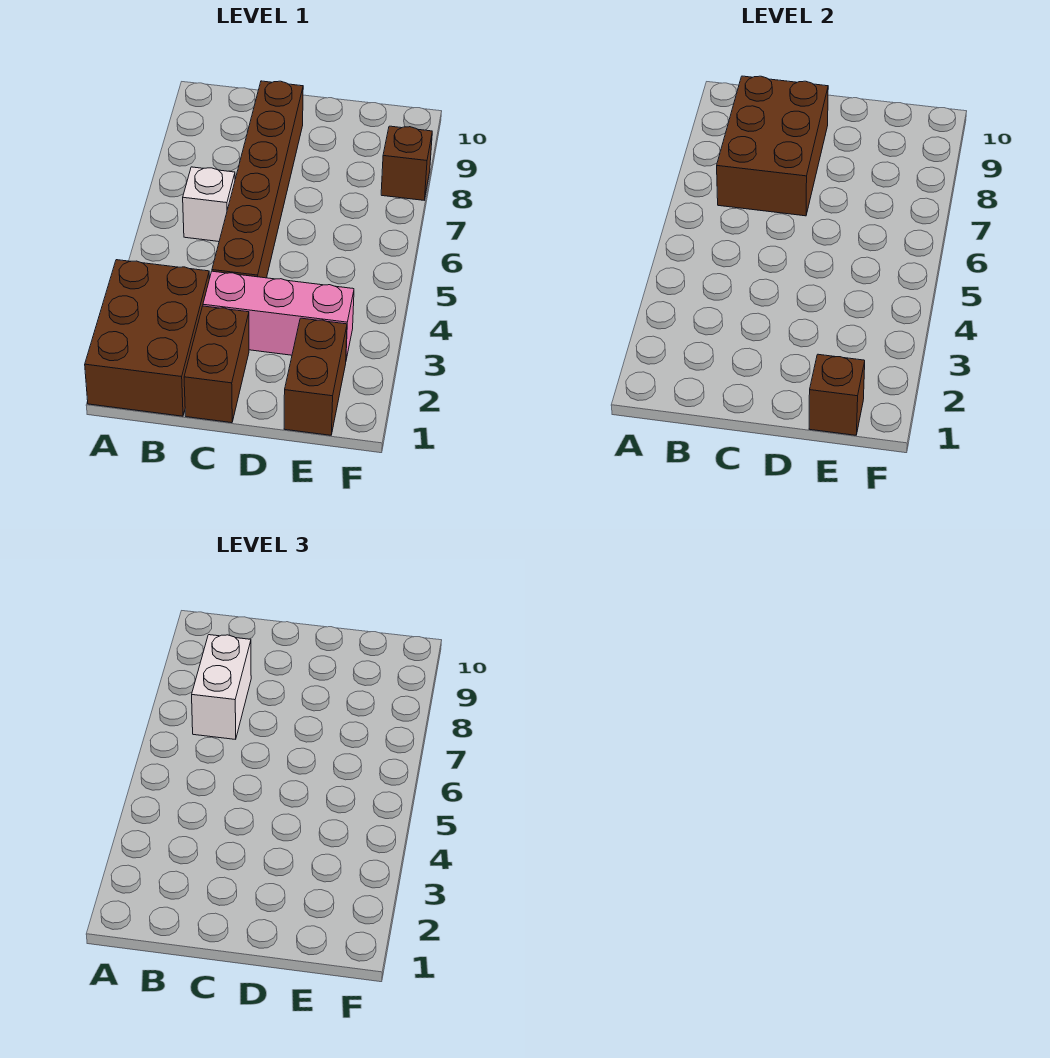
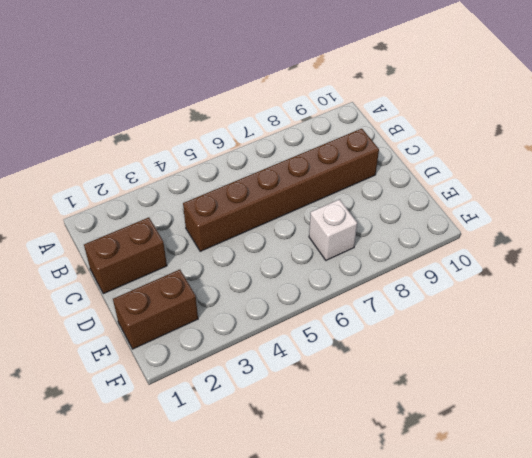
white brick E7 level 1 -> white brick B6 level 1
none -> brown brick A1:B3 level 1
none -> pink brick C3:E3 level 1

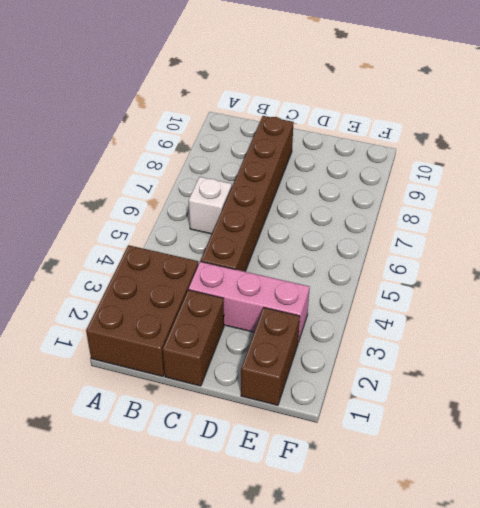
none -> brown brick F8 level 1
none -> brown brick B7:C9 level 2

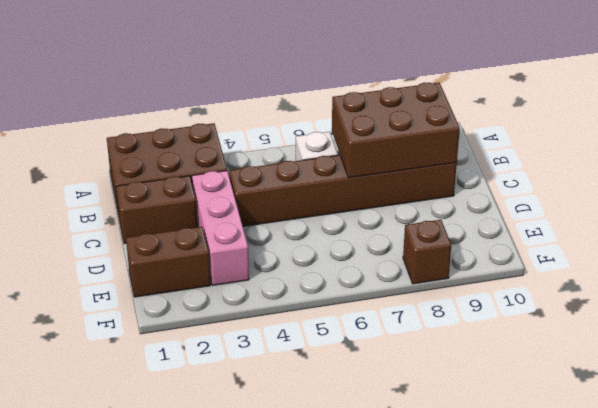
none -> brown brick E1 level 2
none -> white brick B7:B8 level 3

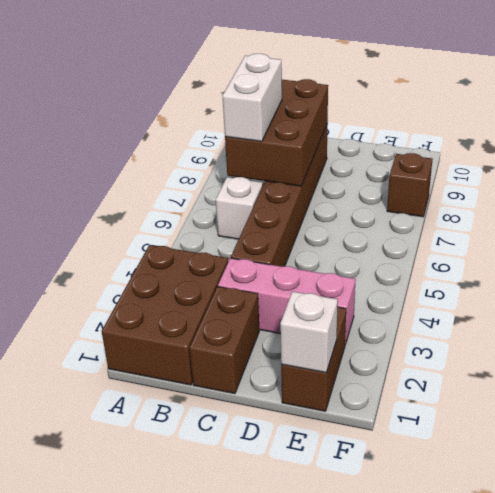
white brick E1 level 2 -> brown brick E1 level 2

